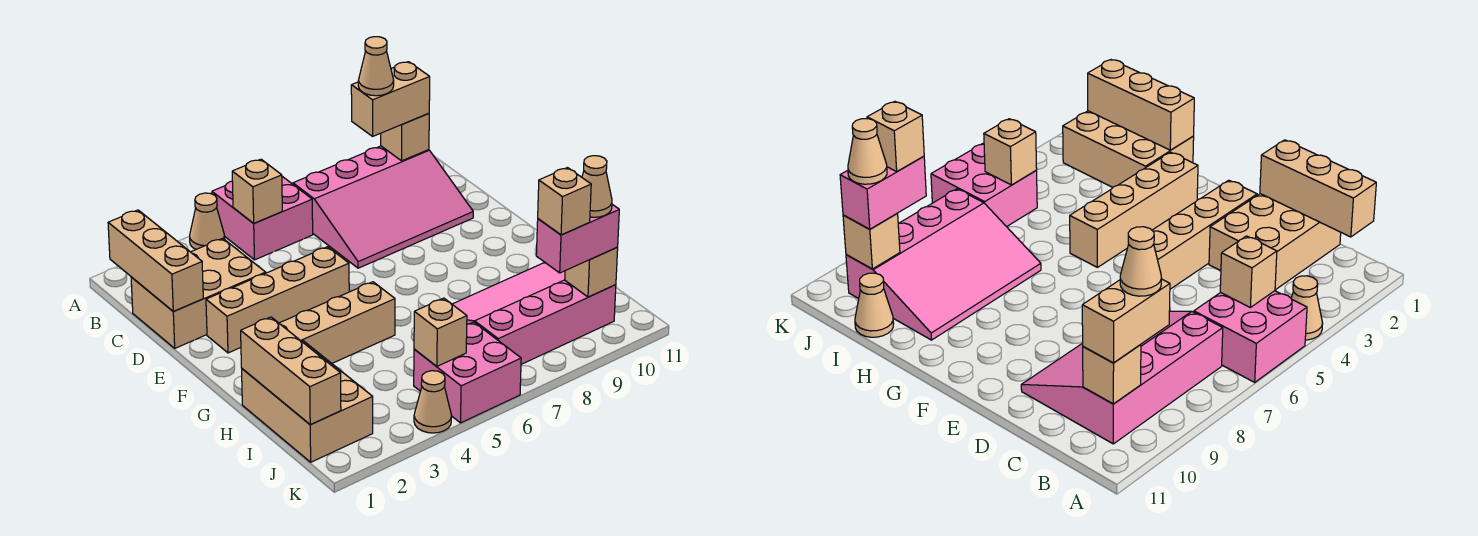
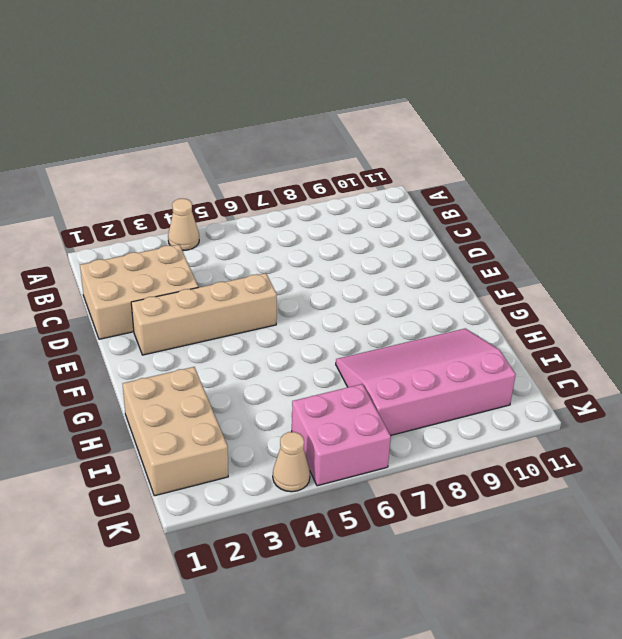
none -> pink brick A5:B6 level 1
none -> pink slope B7:D10 level 1 top B
none -> tan brick G2:G5 level 1

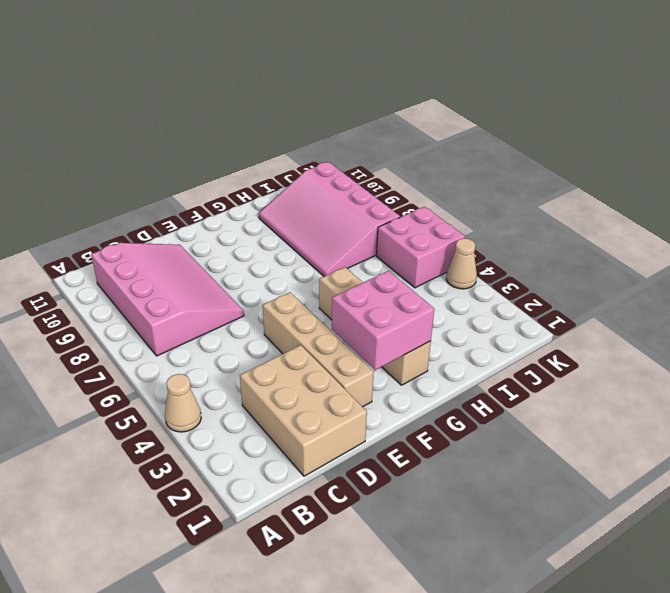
pink brick F2:G3 level 2 -> pink brick A5:B6 level 1
none -> tan brick H1:J2 level 1
none -> tan cone I11 level 1
none -> tan brick B1:D1 level 2

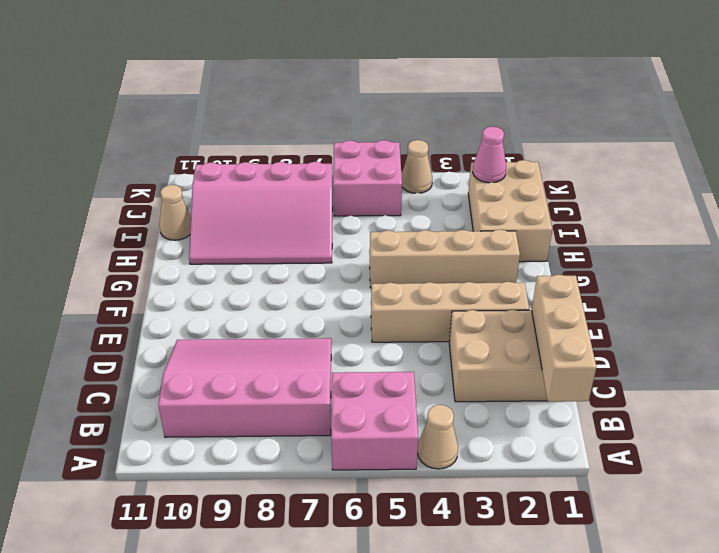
pink cone J2 level 2 -> none
none -> tan brick B5 level 2
none -> tan brick B10 level 2
none -> tan brick H1:J1 level 2

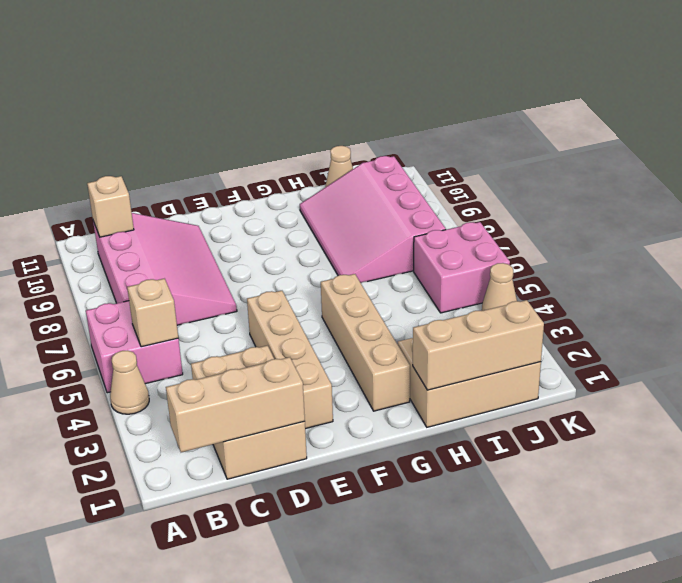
none -> tan brick J5 level 2
none -> tan brick J10 level 2
none -> tan brick B9:B10 level 3

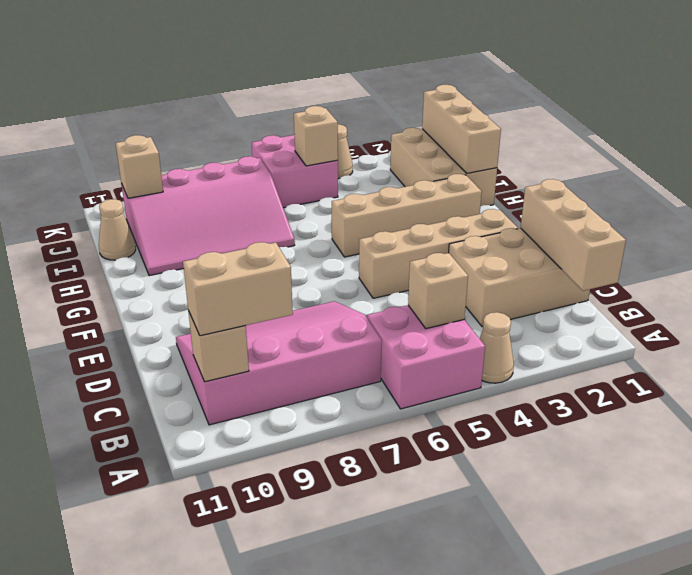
none -> pink brick J9:J10 level 3
none -> tan cone B9 level 4
none -> tan brick J9 level 4

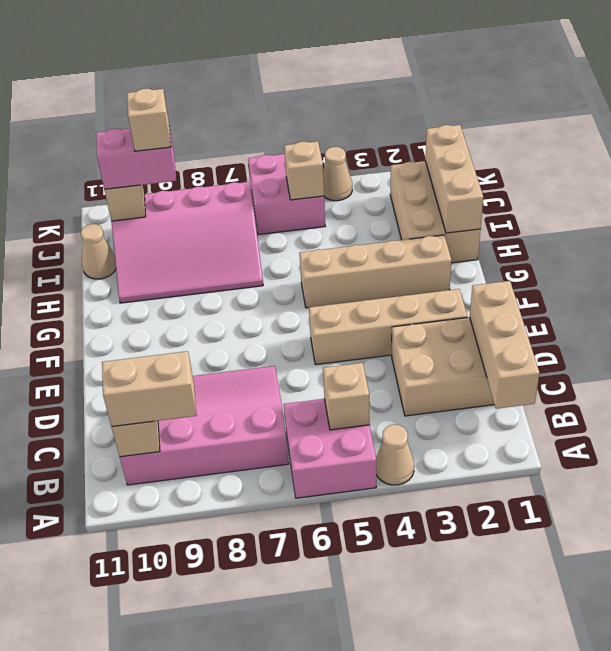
none -> tan cone B9 level 4
none -> tan cone J10 level 4

